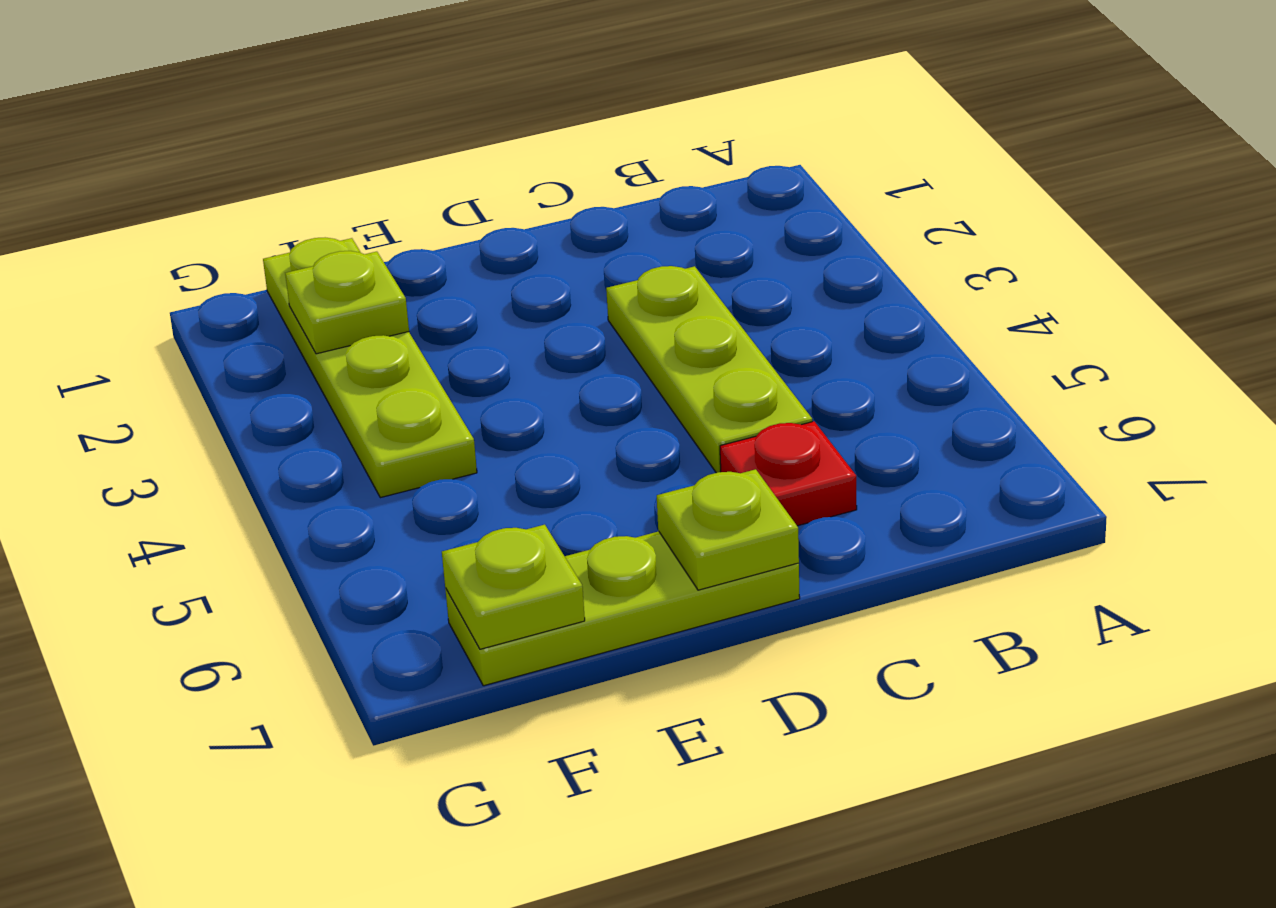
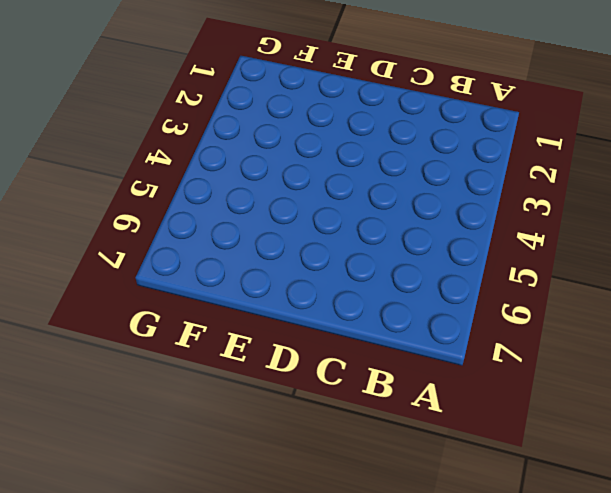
none -> lime plate C3:C5 level 1
none -> red plate C6 level 1

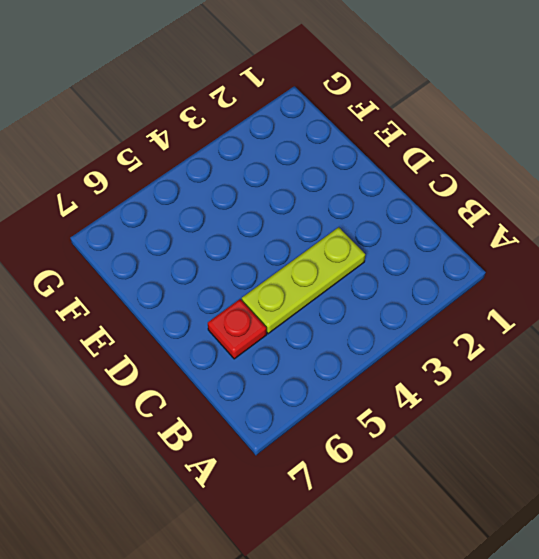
none -> lime plate D7:F7 level 1
none -> lime plate F1:F4 level 1

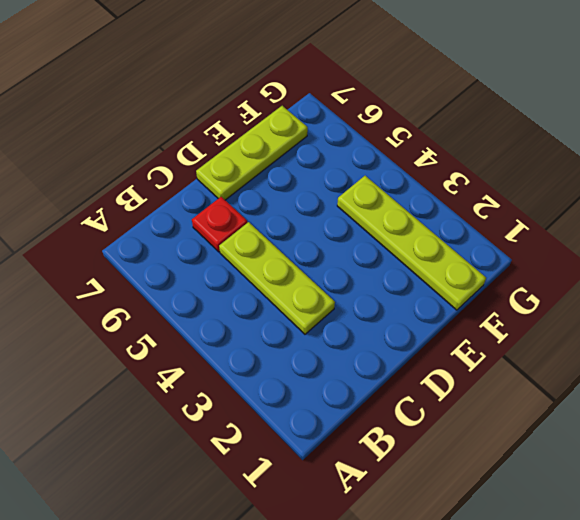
none -> lime plate D7 level 2
none -> lime plate F2 level 2

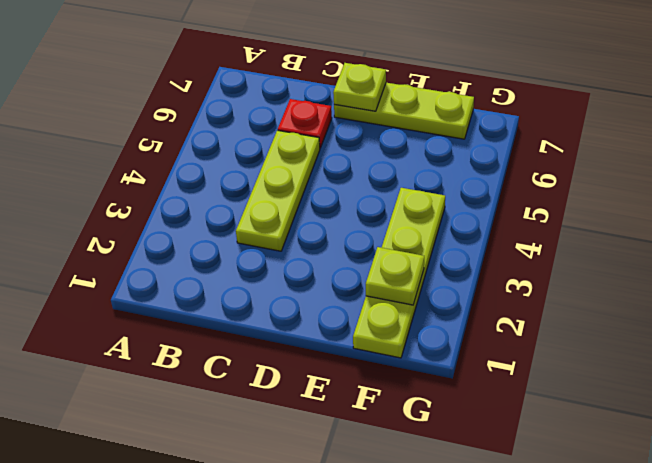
none -> lime plate F7 level 2

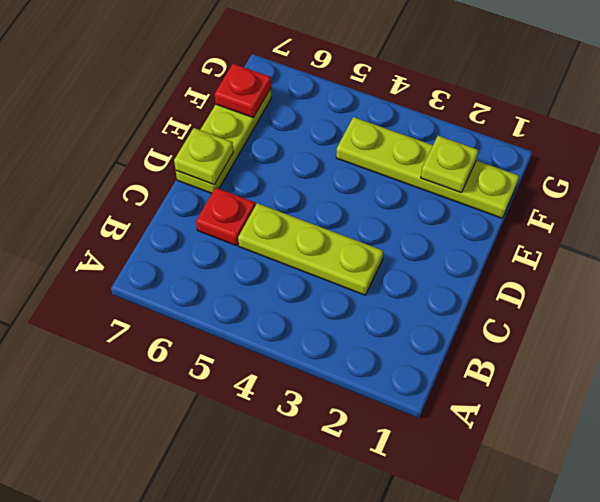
red plate F7 level 2 -> lime plate F7 level 2

